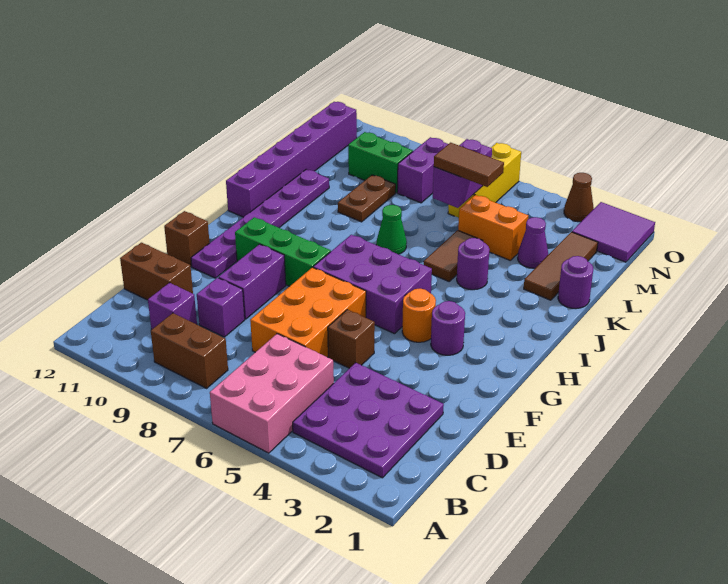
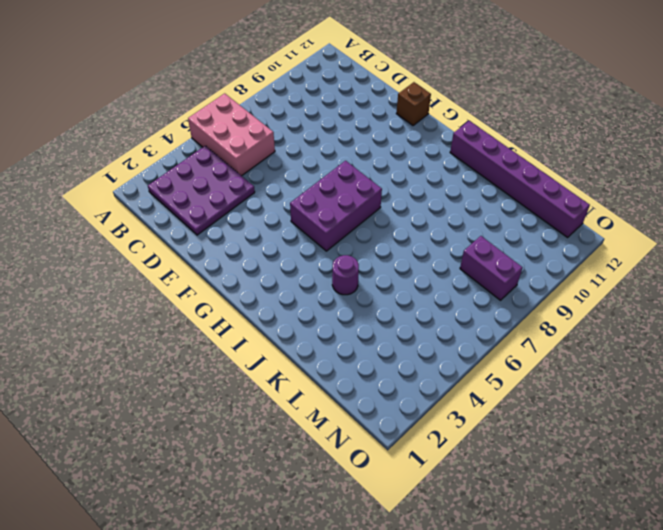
none -> brown brick B8:B9 level 1
none -> purple brick C10 level 1
none -> orange brick D6:F7 level 1
none -> purple brick D9 level 1

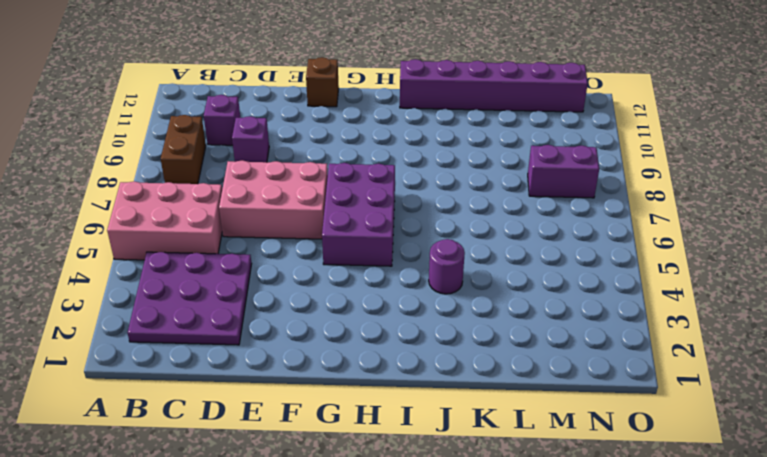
pink brick D6:F7 level 1 -> orange brick D6:F7 level 1
none -> brown brick D11:D12 level 1
none -> brown brick E5 level 1
none -> purple brick E9:F9 level 1
none -> purple plate F11:K11 level 1

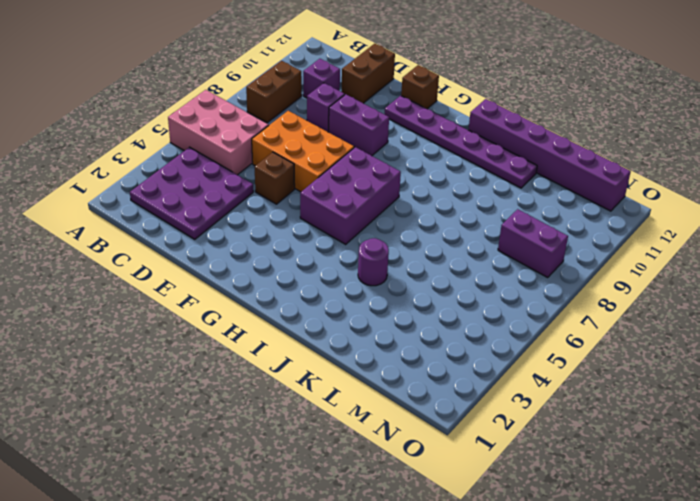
none -> purple round brick G3 level 1
none -> orange round brick G4 level 1
none -> green brick G8:G10 level 1
none -> brown tile J5:K5 level 1

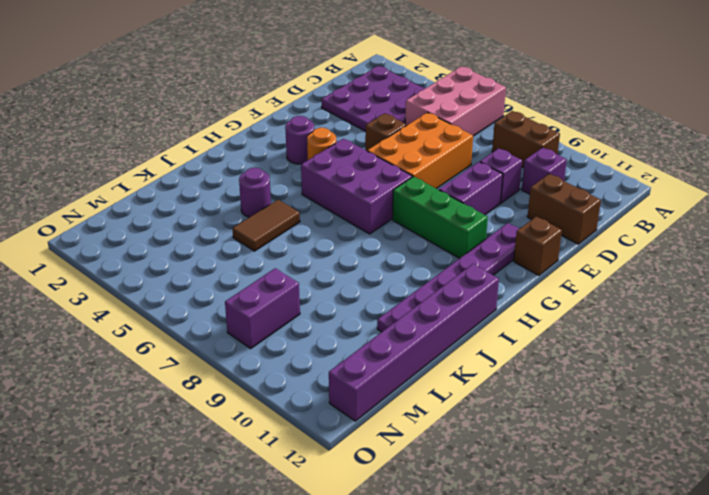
none -> green cone J7 level 1
none -> purple round brick K1 level 1
none -> brown tile K2:M2 level 1
none -> brown plate K9:L9 level 1

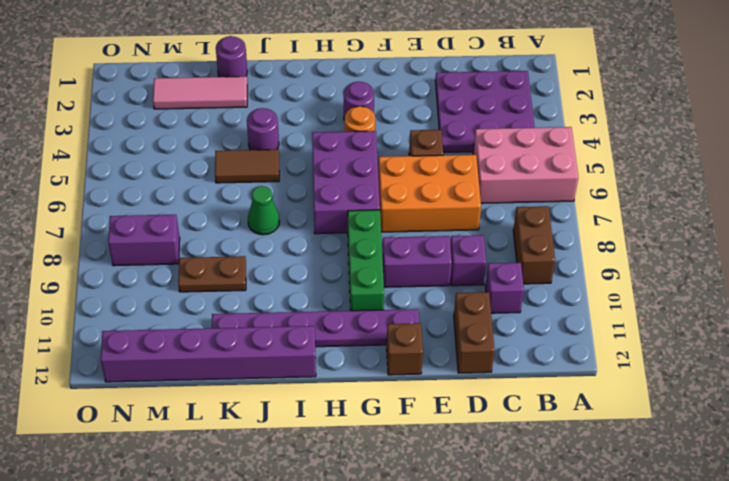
pink tile K2:M2 level 1 -> brown tile K2:M2 level 1
none -> purple cone L3 level 1
none -> orange brick L4:L5 level 1
none -> yellow brick M6:O6 level 1
none -> green brick M9:M10 level 1

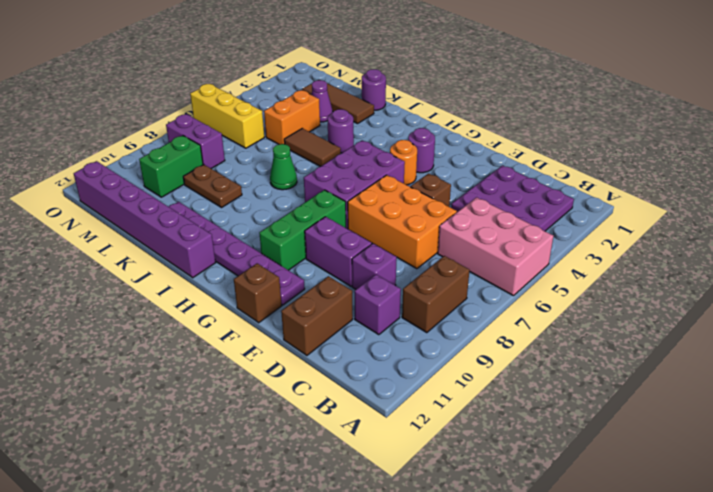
none -> purple tile N1:O2 level 1
none -> brown cone O3 level 1
none -> purple brick L6:M6 level 2
none -> brown tile L5:L6 level 3

